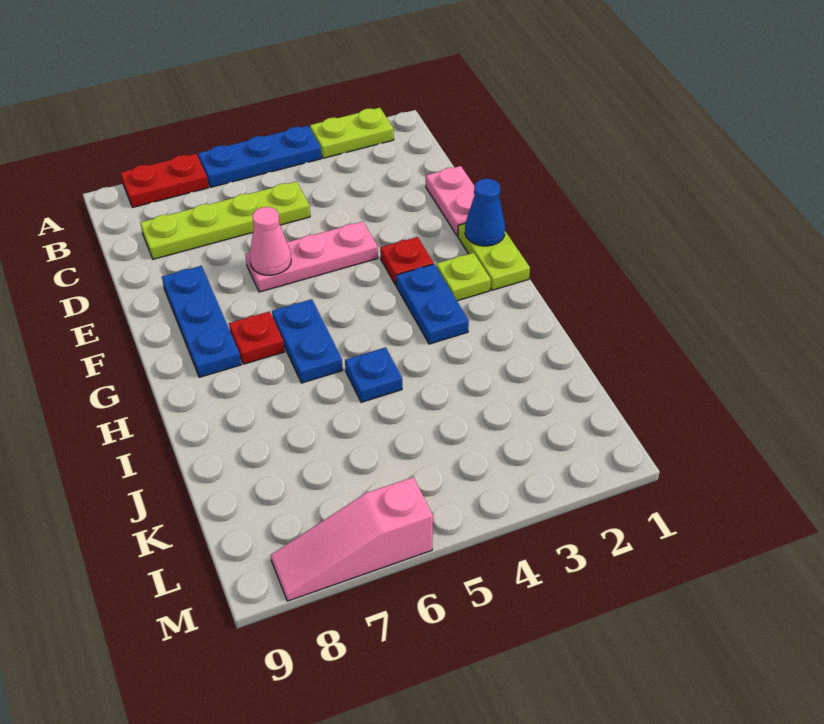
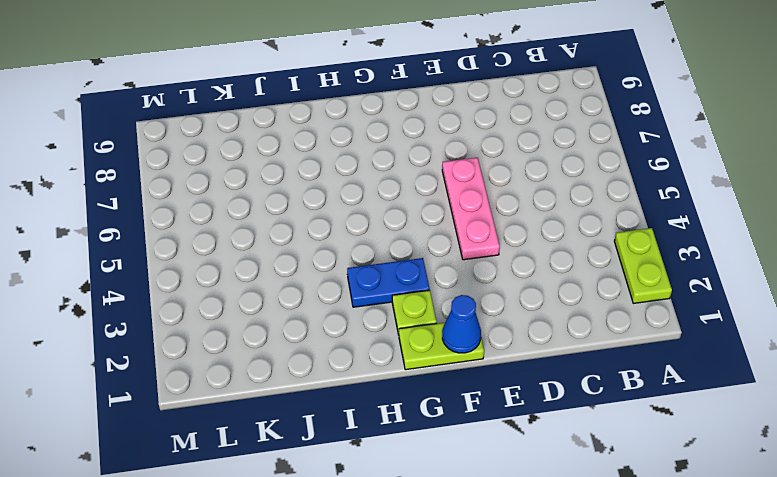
none -> blue plate A4:A6 level 1
none -> red plate A7:A8 level 1
none -> lime plate C5:C8 level 1

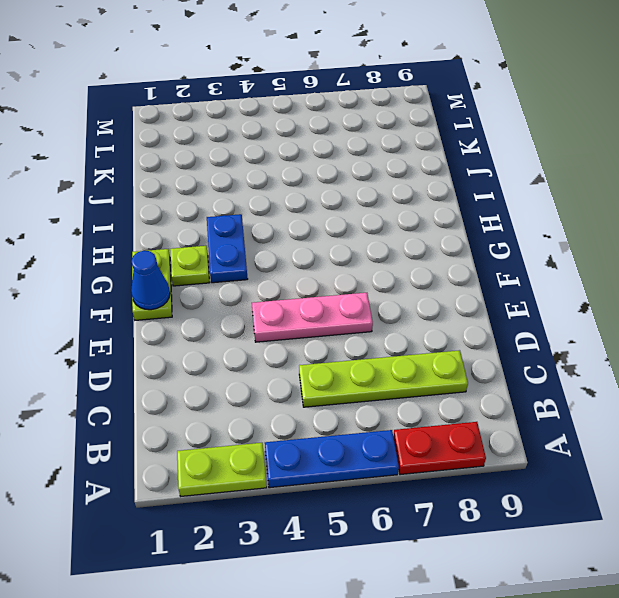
none -> pink plate D1:E1 level 1
none -> blue plate E8:G8 level 1
none -> red plate F3 level 1

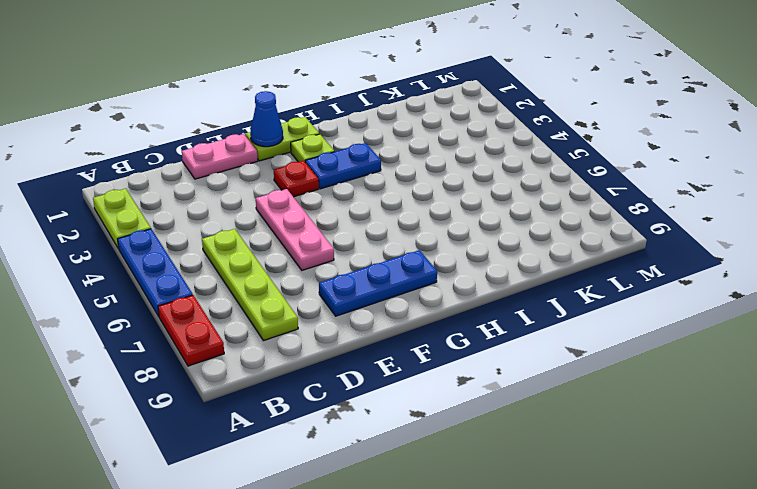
none -> blue plate G6:H6 level 1
none -> red plate G7 level 1
none -> blue plate I5 level 1

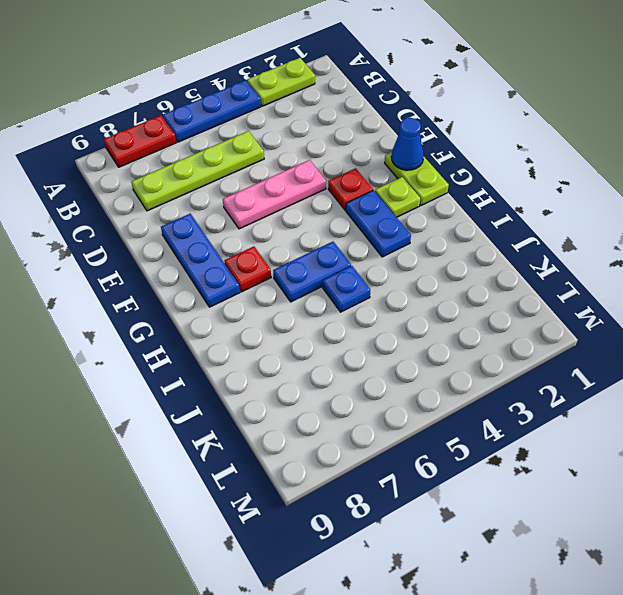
blue plate H5:H6 level 1 -> blue plate G6:H6 level 1
none -> pink plate D1:E1 level 1
none -> pink slope M6:M8 level 1 top 6
none -> pink cone E6 level 2

